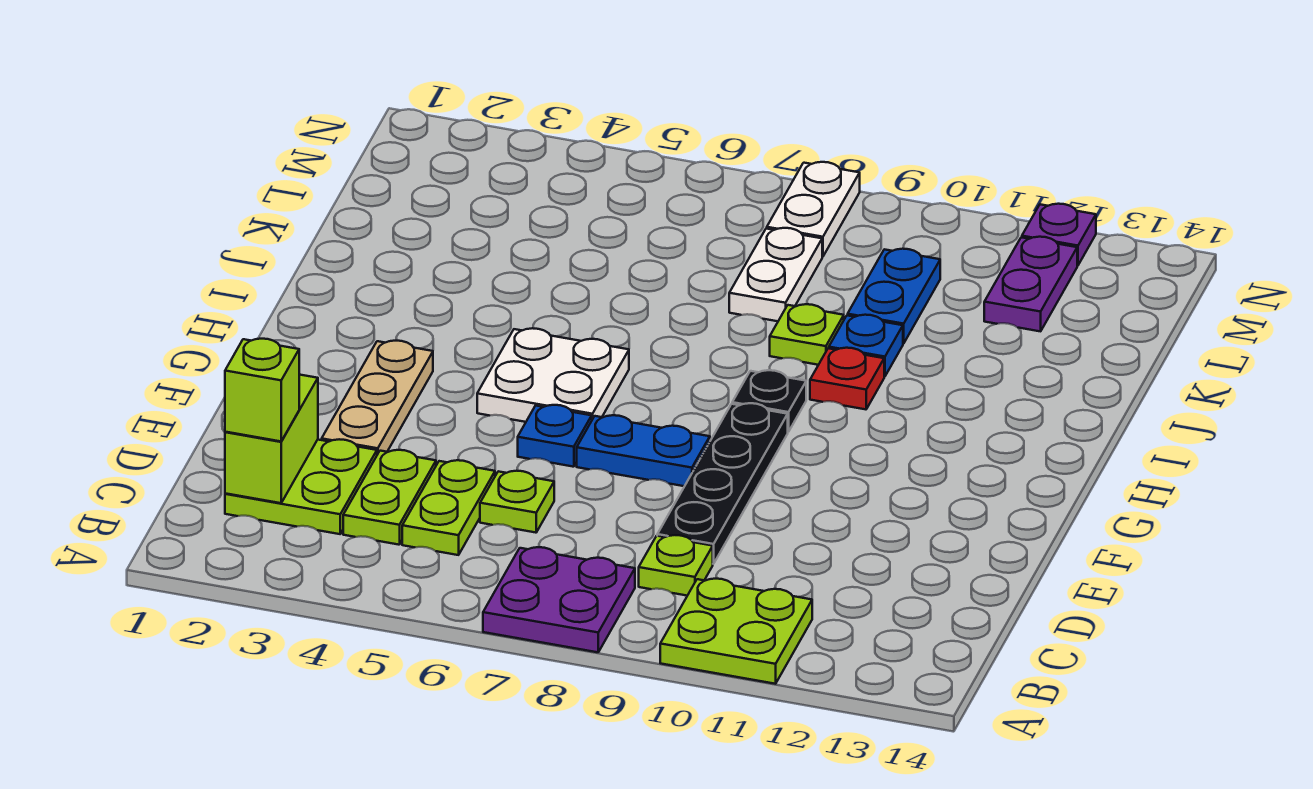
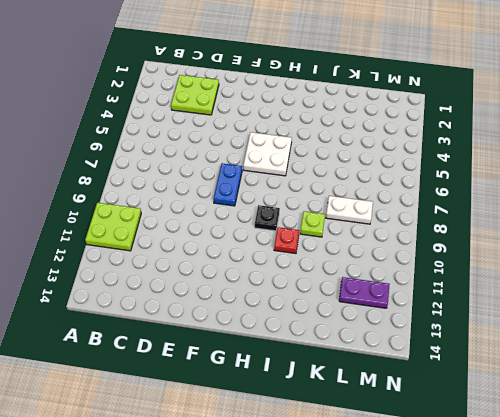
none -> purple plate A7:B8 level 1
none -> lime plate C4:D4 level 1
none -> lime plate C5:D5 level 1

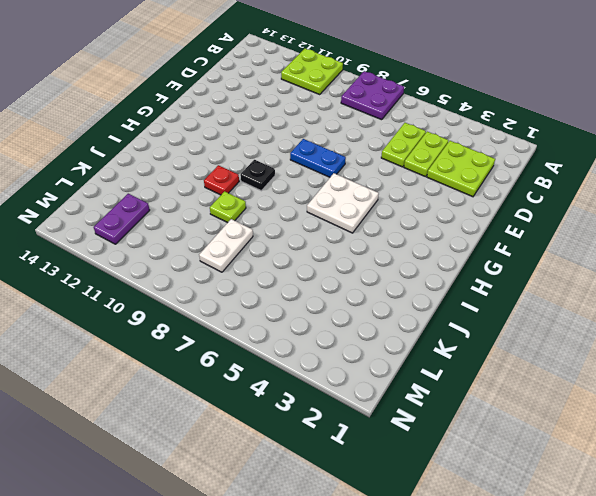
none -> lime plate C9 level 1
none -> lime plate D6 level 1
none -> black plate D9:G9 level 1

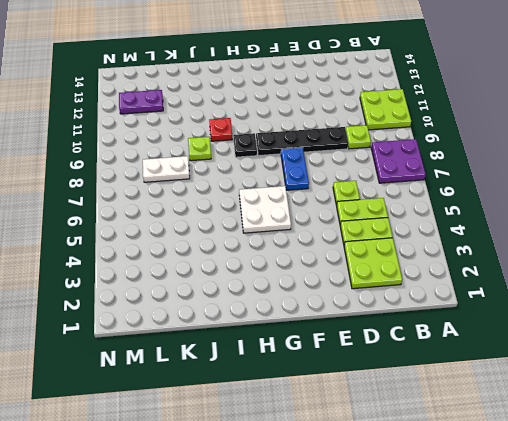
none -> tan plate E3:G3 level 1
none -> blue plate F6 level 1
none -> blue plate J10 level 1

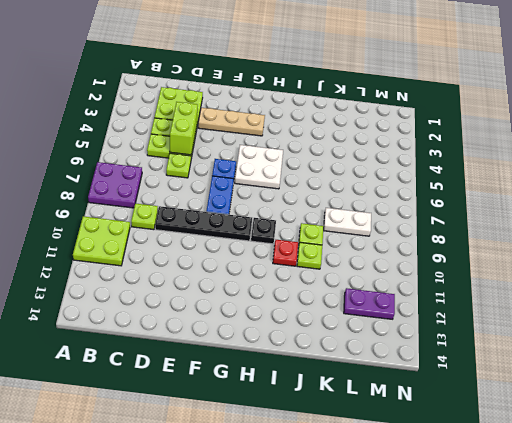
lime brick D4:D5 level 2 -> lime brick C2:D2 level 2
lime plate J10 level 1 -> blue plate J10 level 1
none -> blue plate K10:L10 level 1
none -> white plate M8:N8 level 1
none -> purple plate N12 level 1

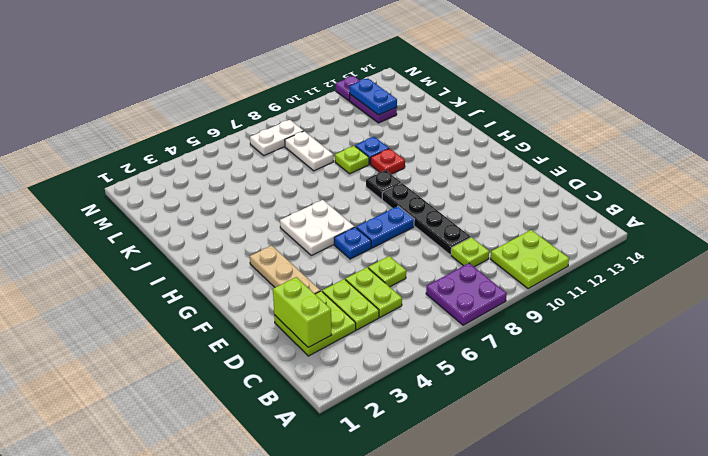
blue plate L12:M12 level 2 -> blue plate K10:L10 level 1
white plate M7:M8 level 1 -> white plate M8:N8 level 1
none -> lime brick C2 level 3

